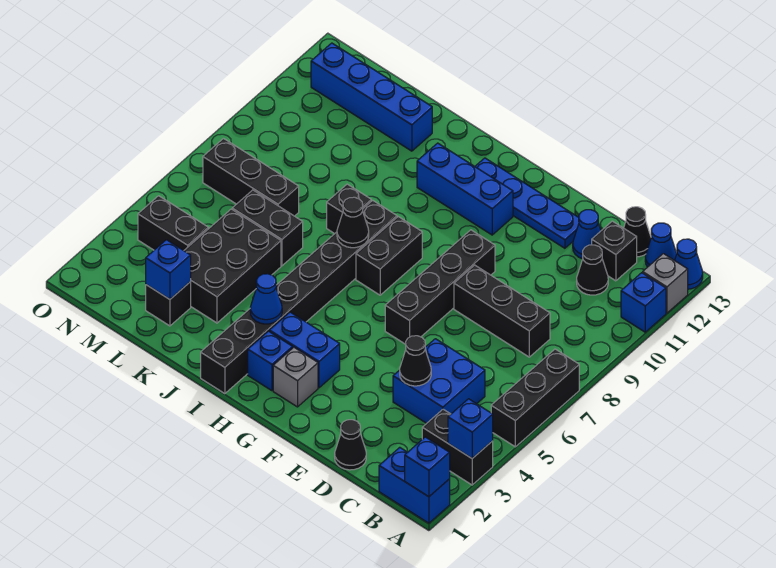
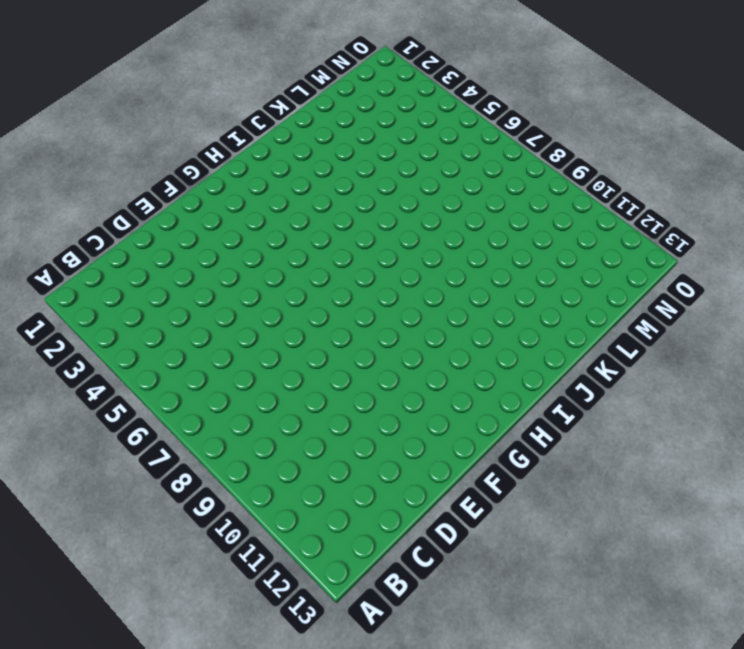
none -> blue brick A1:B1 level 1
none -> black brick A3:B3 level 1
none -> black brick A5:A7 level 1
none -> blue brick A11 level 1

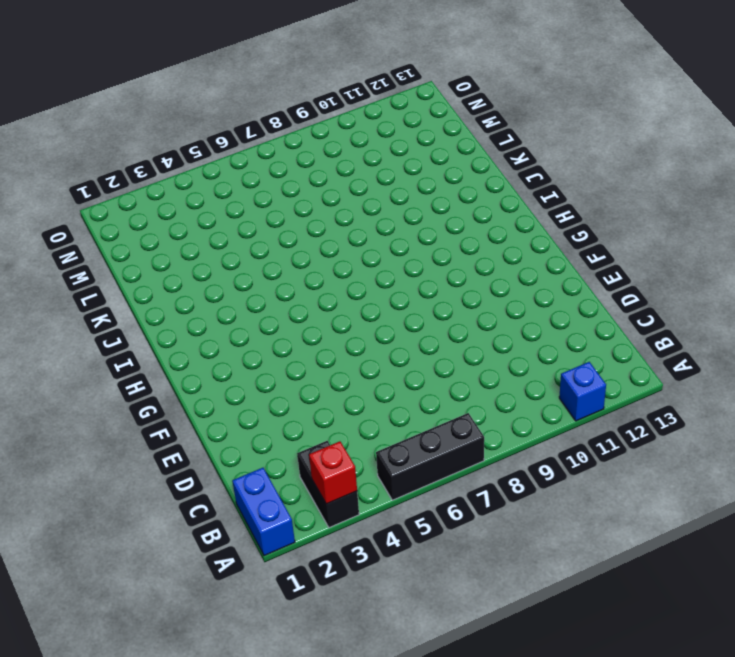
red brick A3 level 2 -> blue brick A3 level 2
none -> grey brick A12 level 1
none -> blue cone A13 level 1
none -> blue cone B13 level 1
none -> blue brick C4:D5 level 1

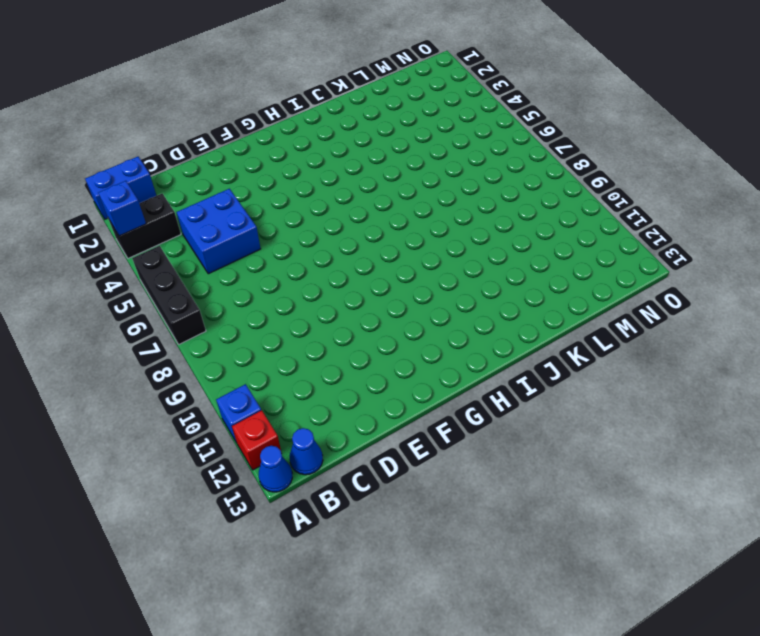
red brick A12 level 1 -> grey brick A12 level 1
none -> black brick C8:E8 level 1
none -> black cone C11 level 1
none -> black brick C12 level 1
none -> black cone C13 level 1

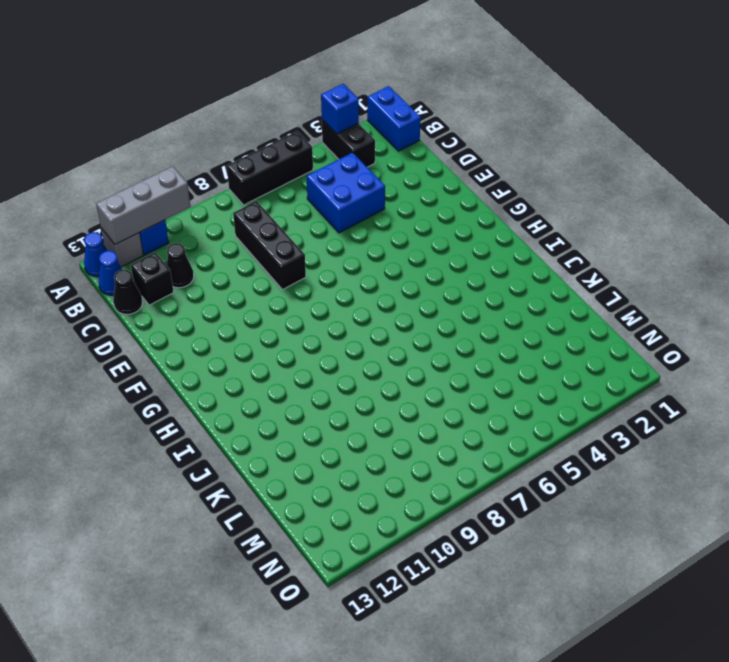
grey brick A10:A12 level 2 -> none
none -> black cone D1 level 1
none -> blue cone D12 level 1
none -> blue plate E12:H12 level 1
none -> black brick F6:F9 level 1

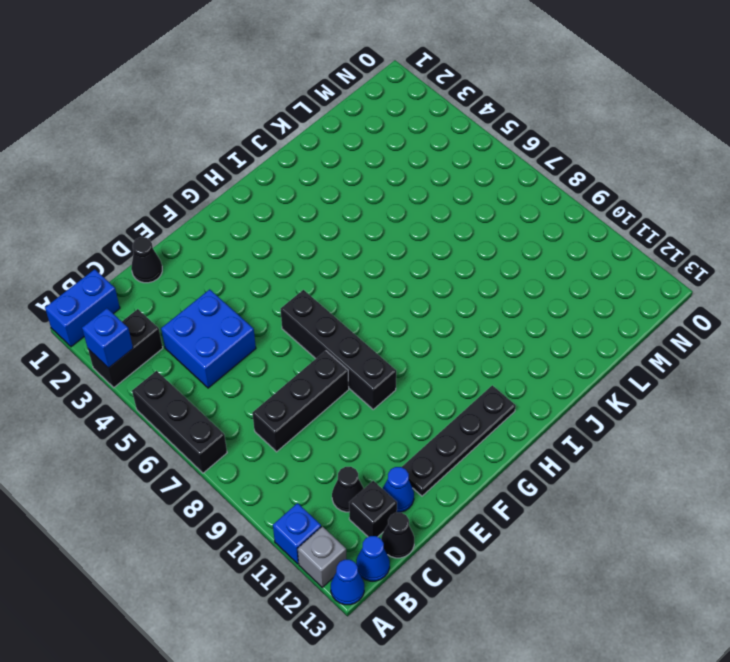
black plate E12:H12 level 1 -> blue plate E12:H12 level 1
none -> grey brick G2 level 1
none -> blue brick G3:H3 level 1
none -> blue brick G11:I11 level 1
none -> blue brick H2 level 1

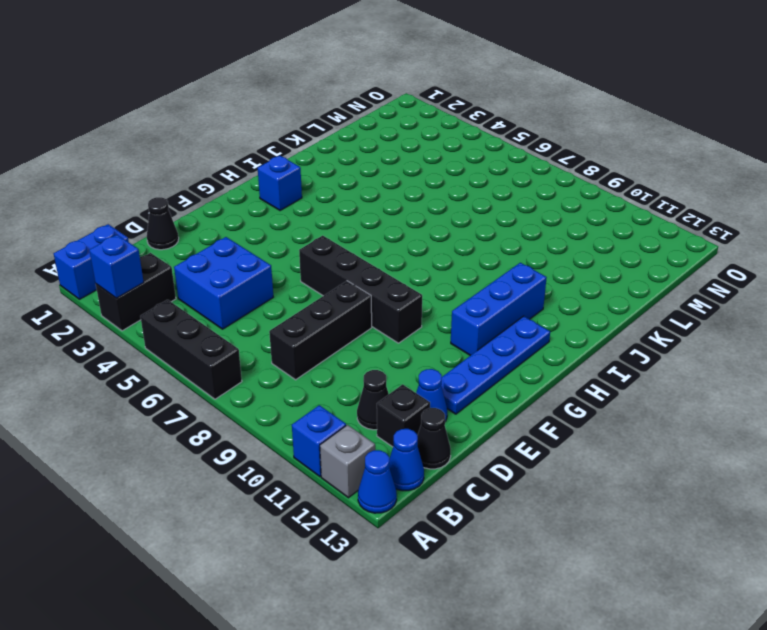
none -> grey brick G2 level 1
none -> blue brick G3:H3 level 1
none -> black brick H7:H8 level 1
none -> black brick I1:I8 level 1

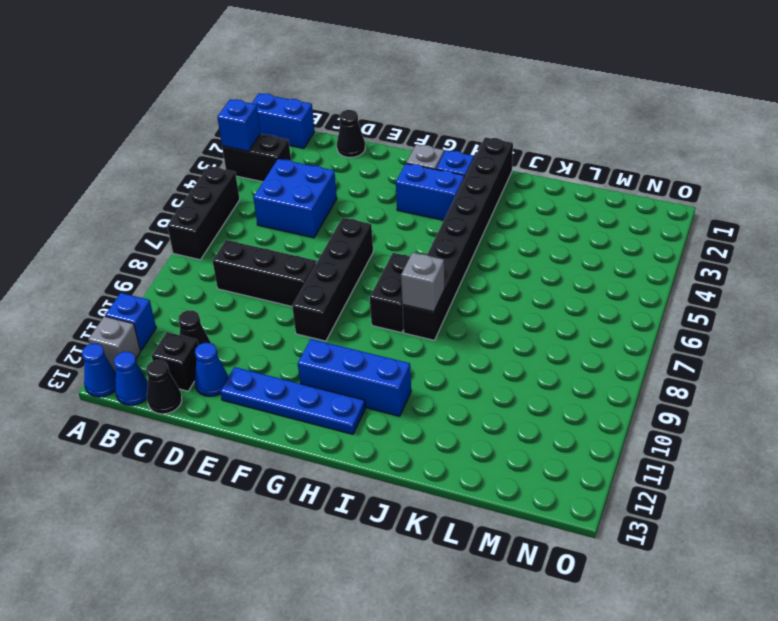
grey brick I8 level 2 -> none
none -> black brick J8 level 1
none -> black brick K3:L5 level 1
none -> black brick K6:L6 level 1
none -> blue brick K12:N12 level 1

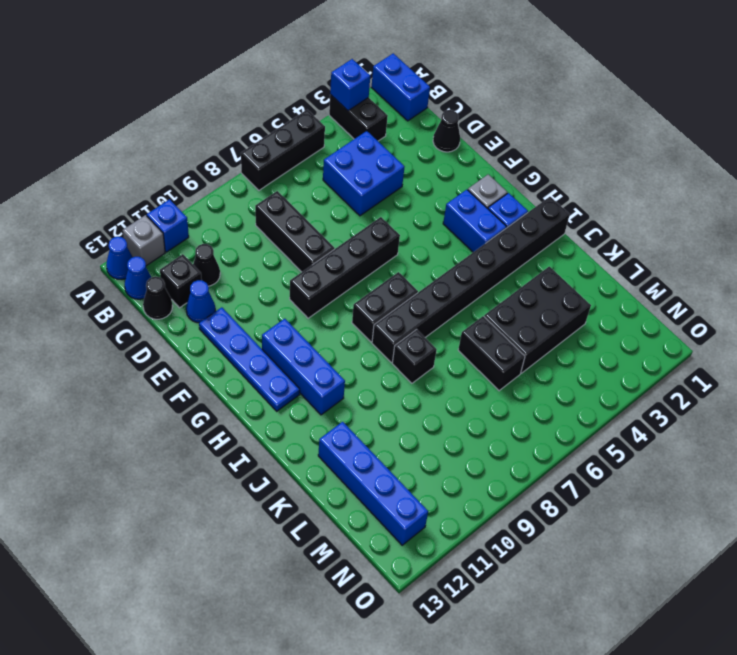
none -> black brick L2 level 1
none -> black brick L7:N7 level 1
none -> black brick M4:N4 level 1
none -> blue brick A1 level 2

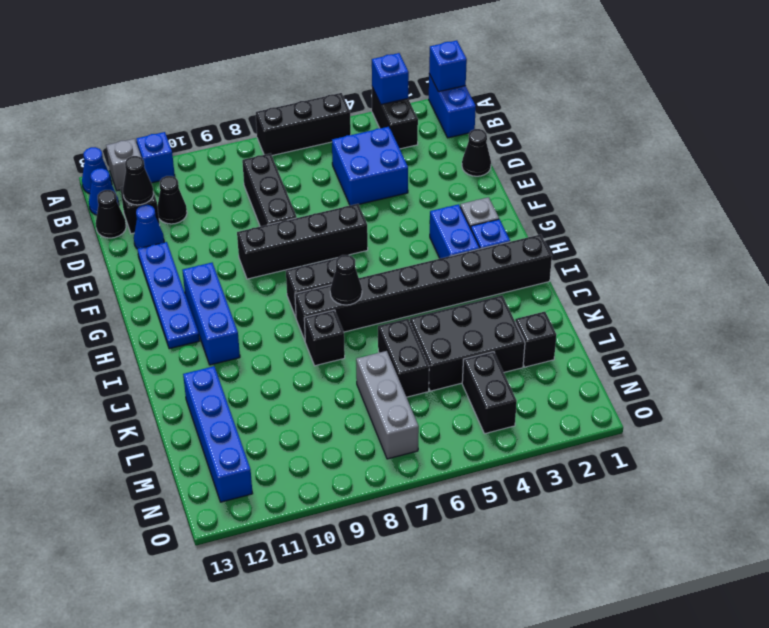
black cone C12 level 2 -> black cone D4 level 2
grey brick L7:N7 level 1 -> black brick L7:N7 level 1
none -> blue cone I3 level 2
none -> blue brick L2 level 2

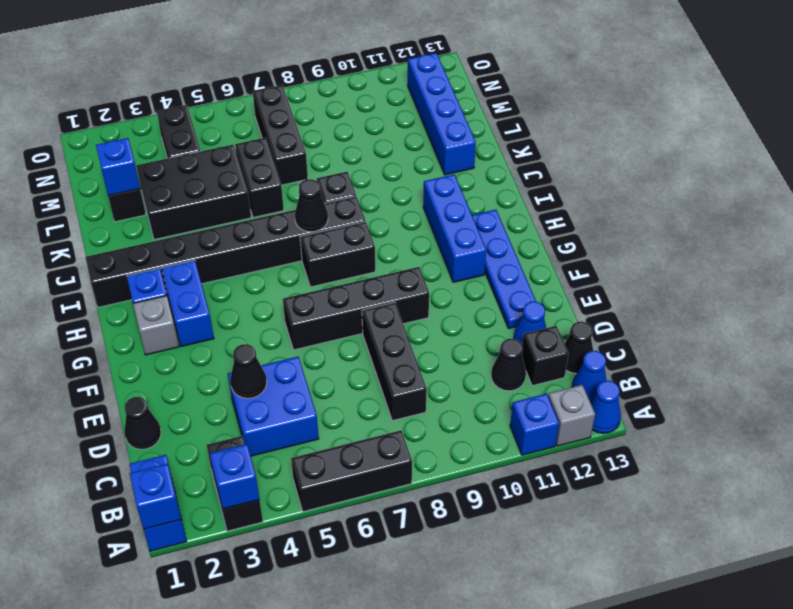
none -> blue cone I3 level 2

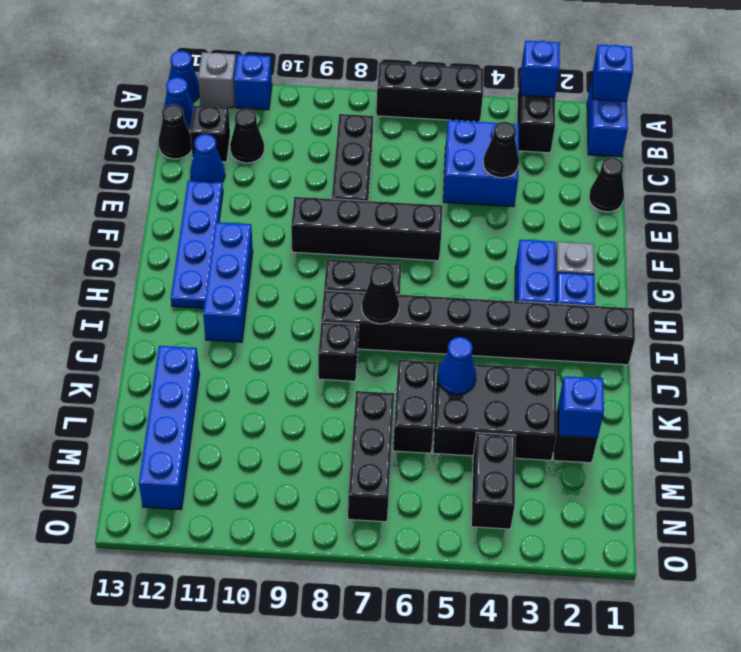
blue cone K5 level 2 -> blue cone I3 level 2

